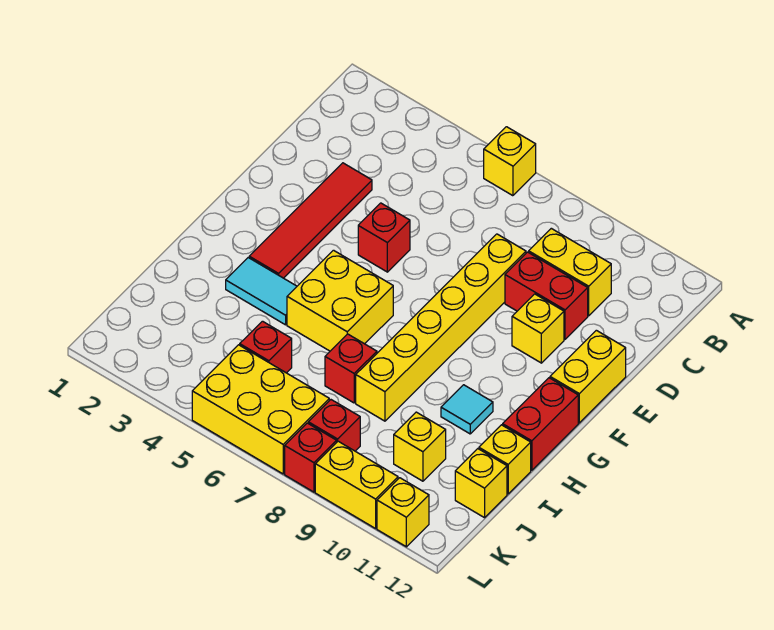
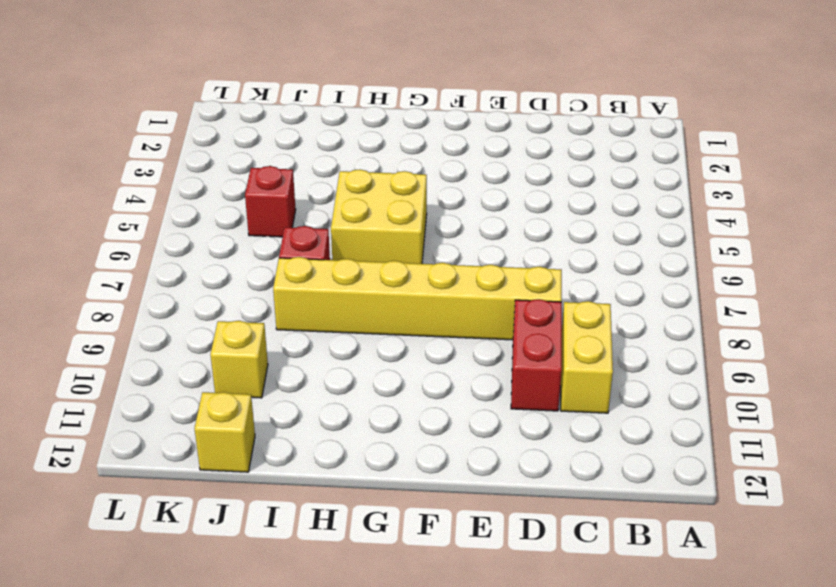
none -> yellow brick A6 level 1
none -> red tile D3:G3 level 1
none -> red brick E5 level 1

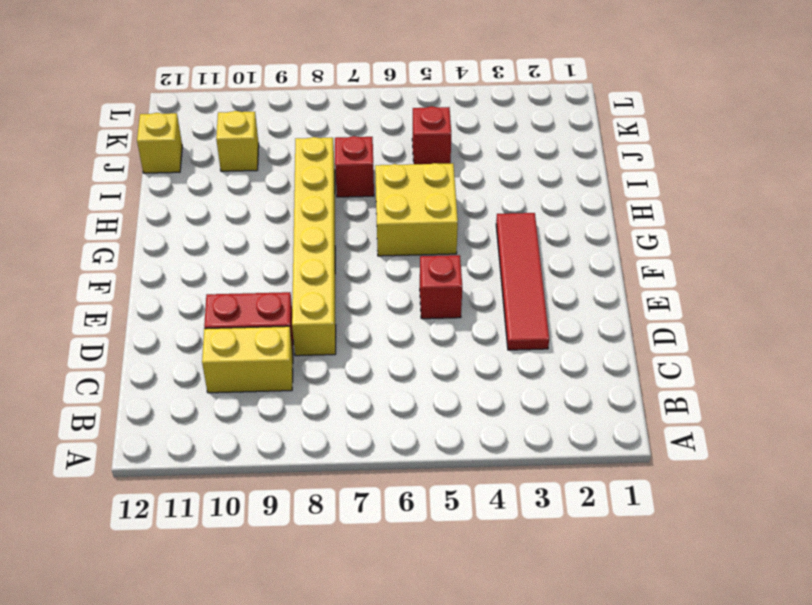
none -> yellow brick A6 level 1
none -> yellow brick E10 level 1
none -> yellow brick E12:F12 level 1

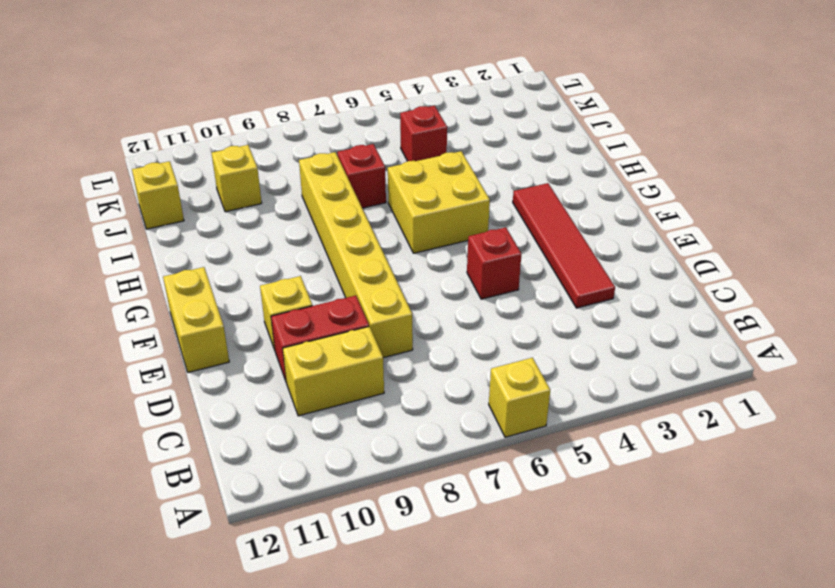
none -> red brick G12:H12 level 1
none -> cyan tile H3:H4 level 1
none -> cyan tile H10 level 1

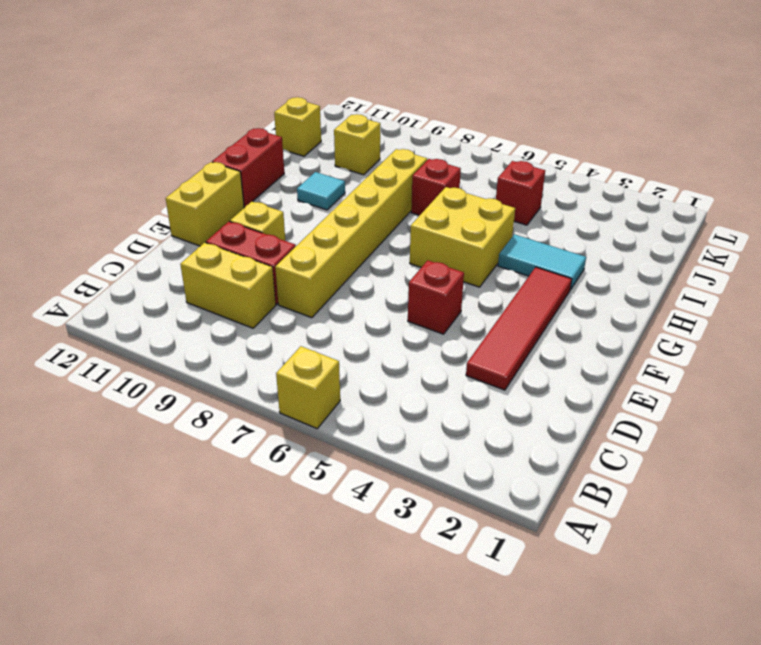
none -> yellow brick I12 level 1
none -> yellow brick K5:L7 level 1
none -> red brick K8 level 1

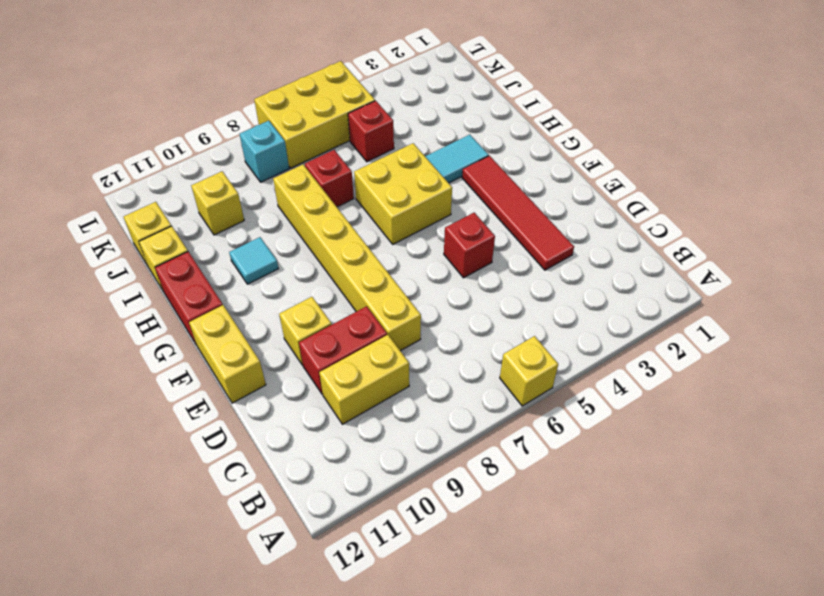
cyan brick K8 level 1 -> red brick K8 level 1
none -> red brick L8 level 1
none -> yellow brick L9:L10 level 1
none -> yellow brick L11 level 1

